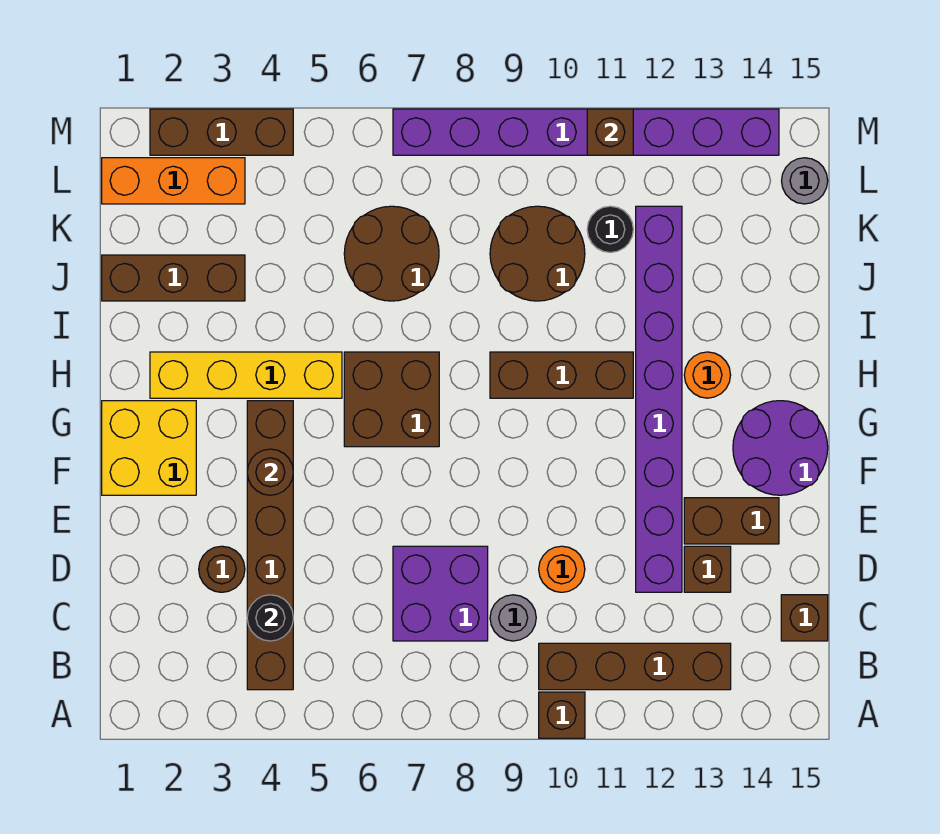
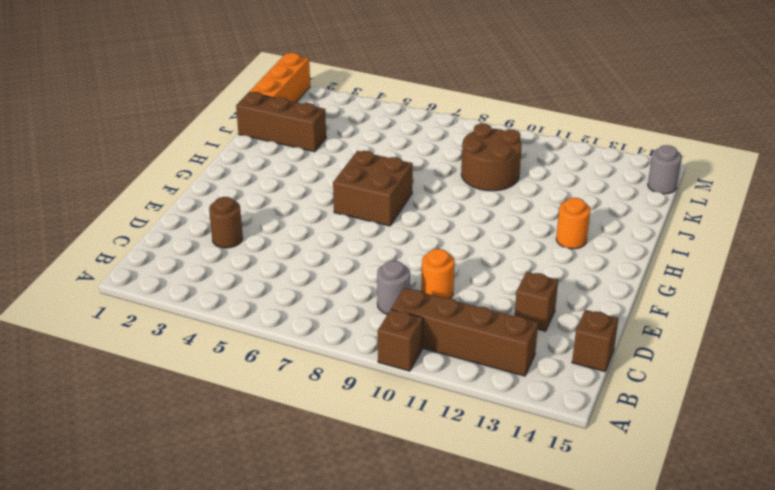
orange brick K1:M1 level 1 -> orange brick L1:L3 level 1
none -> brown brick B4:G4 level 1
none -> purple brick C7:D8 level 1
none -> purple brick D12:K12 level 1

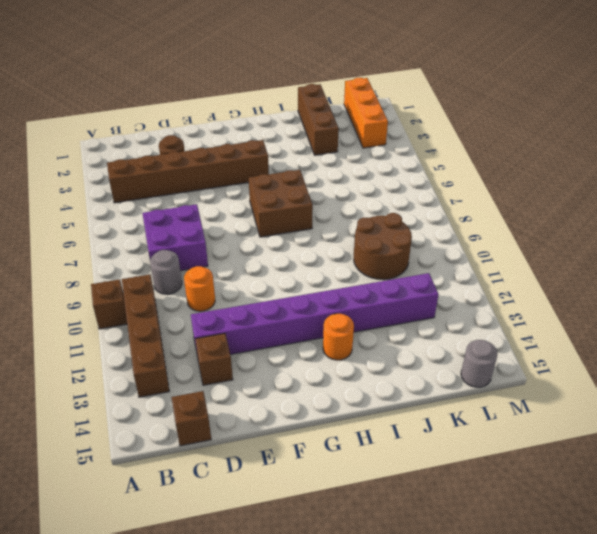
none -> brown brick E13:E14 level 1
none -> yellow brick F1:G2 level 1
none -> purple round brick F14:G15 level 1

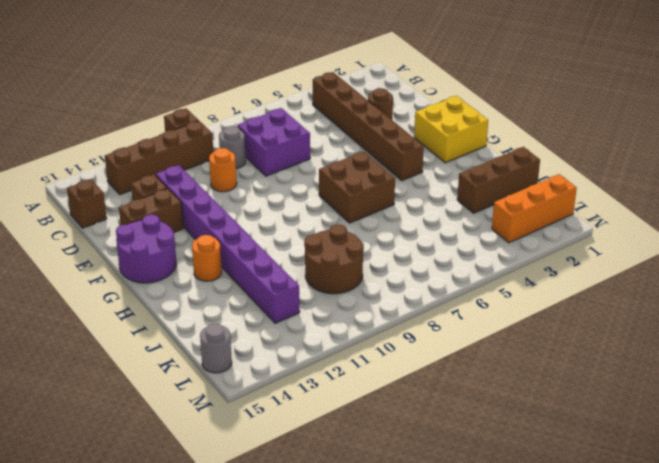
none -> yellow brick H2:H5 level 1
none -> brown brick H9:H11 level 1
none -> brown round brick J6:K7 level 1

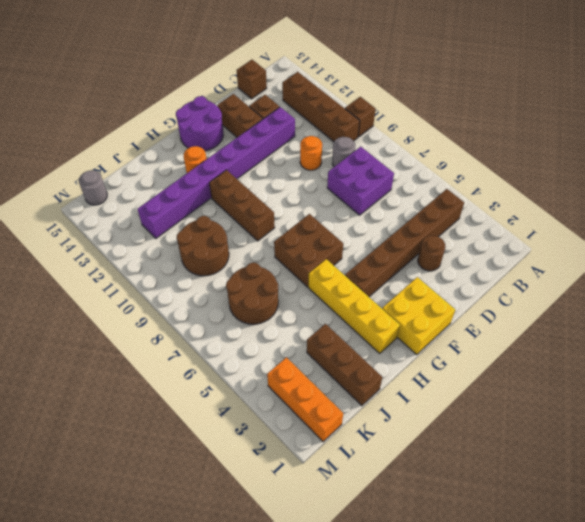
none -> black round brick K11 level 1
none -> brown brick M2:M4 level 1
none -> purple brick M7:M14 level 1

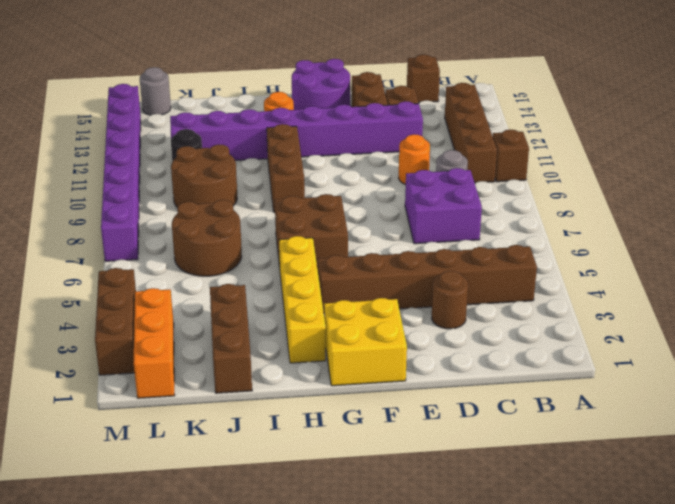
none -> black round brick C4 level 2
none -> brown round brick F4 level 2
none -> brown brick M11 level 2

